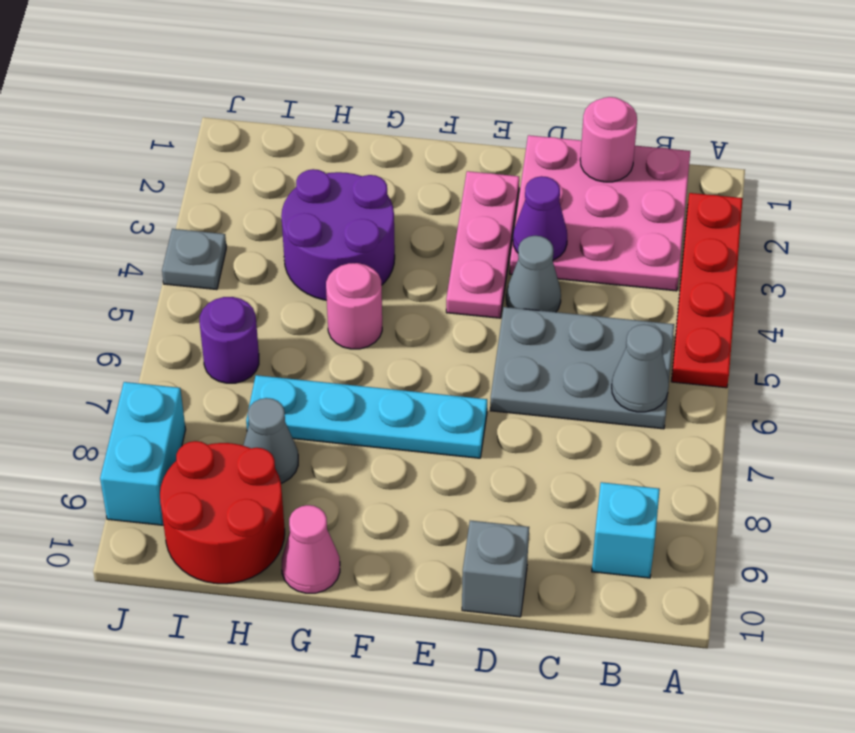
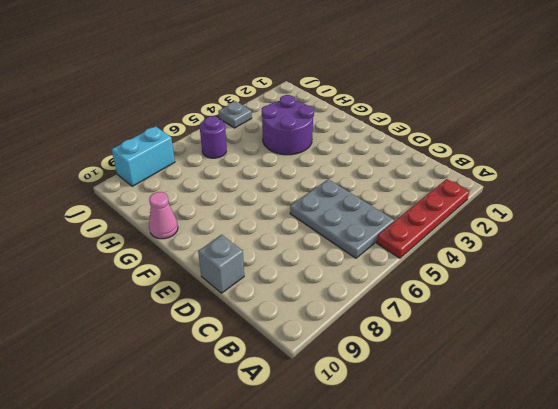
none -> pink plate B1:D3 level 1
none -> cyan brick B9 level 1
none -> grey cone D4 level 1

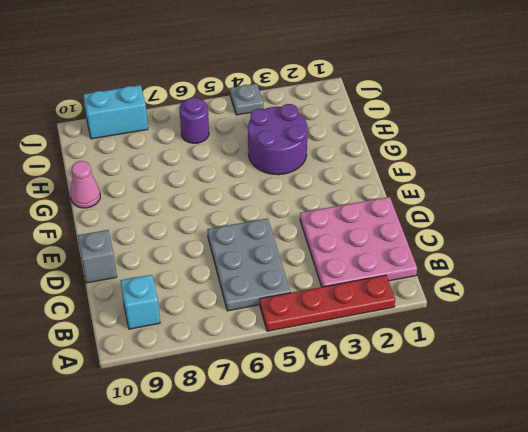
none -> grey cone D4 level 1
none -> pink plate E2:E4 level 1
none -> cyan plate E7:H7 level 1

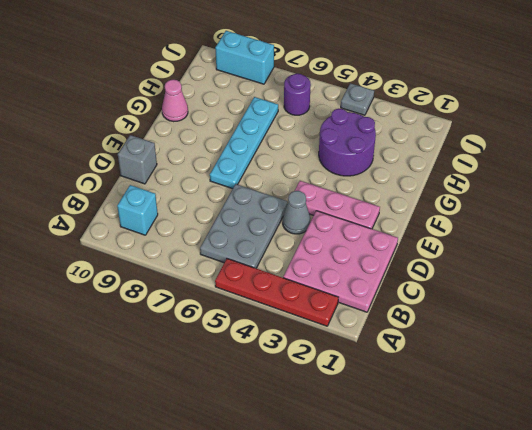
none -> pink round brick G5 level 1
none -> grey cone H8 level 1
none -> red round brick H9:I10 level 1

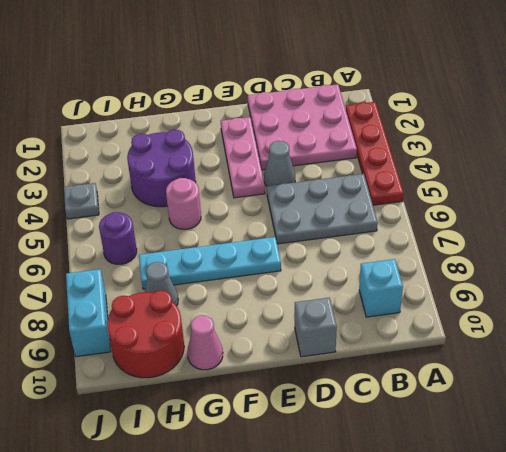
none -> grey cone B6 level 2
none -> pink round brick C1 level 2
none -> purple cone D3 level 2

